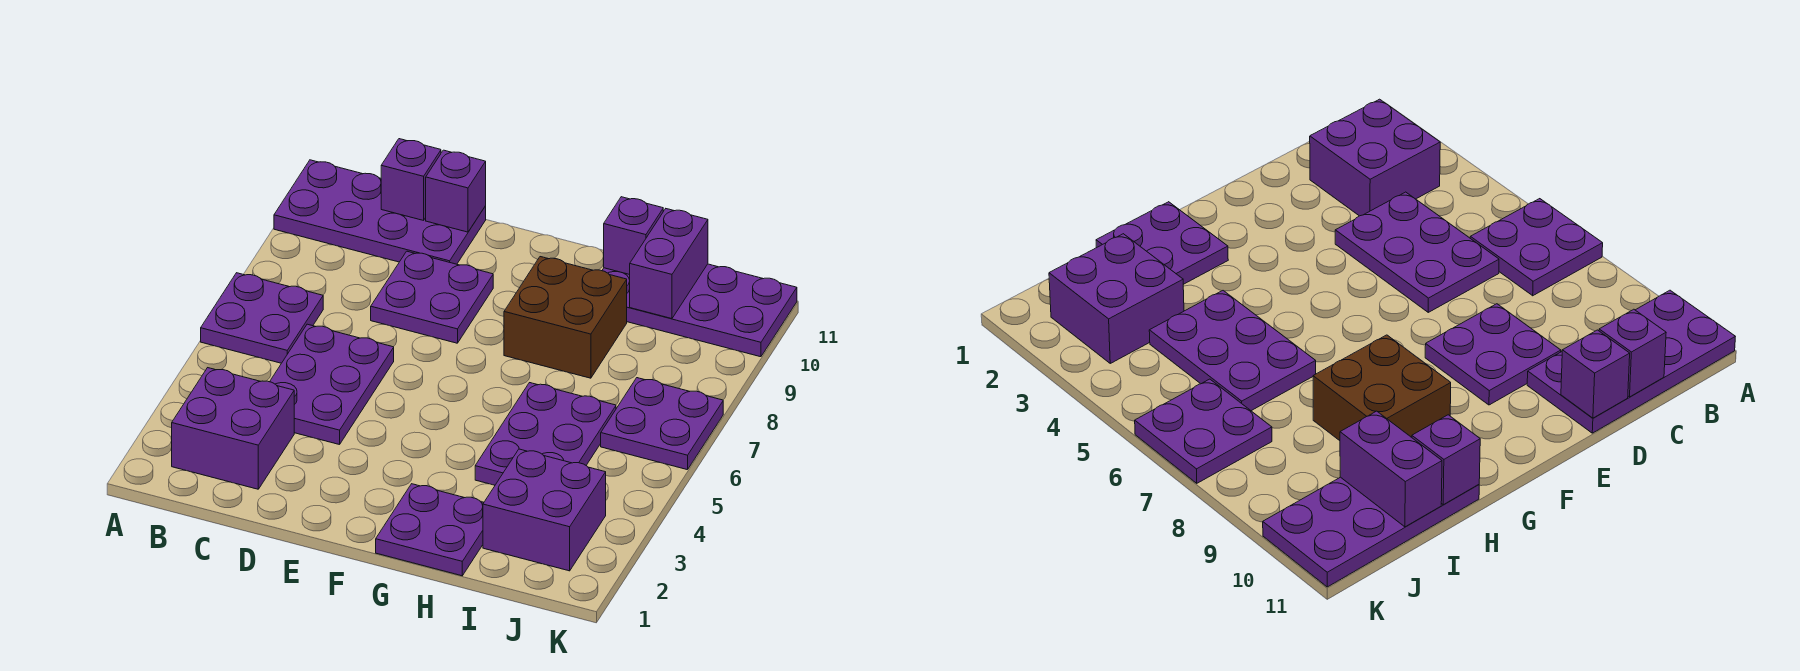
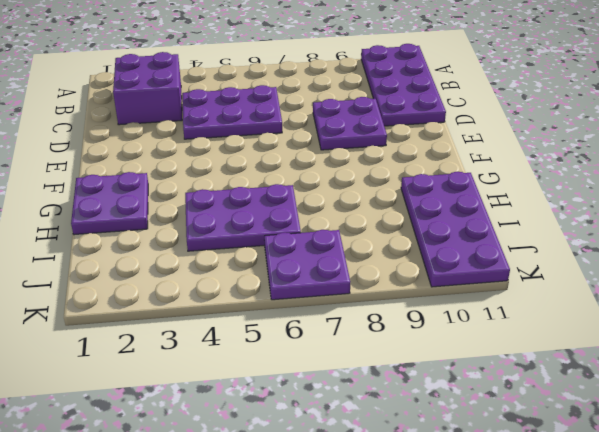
none -> purple plate A6:B7 level 1
none -> brown brick G8:H9 level 1
none -> purple brick I2:J3 level 1

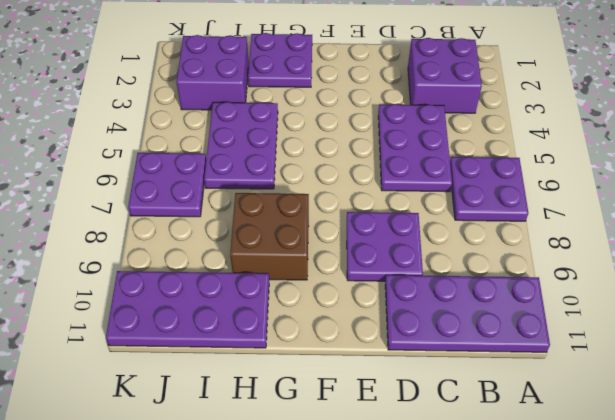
none -> purple brick C11 level 2
none -> purple brick D11 level 2
none -> purple brick H11 level 2

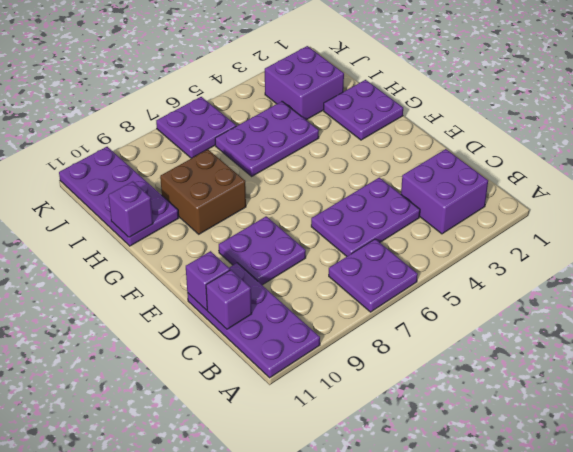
none -> purple brick I10:I11 level 2

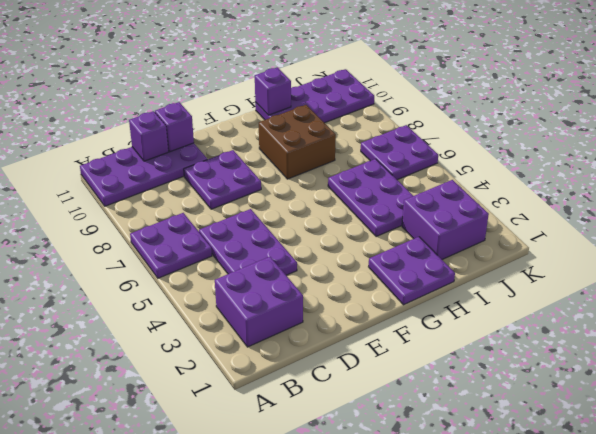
none -> purple brick I10:I11 level 2

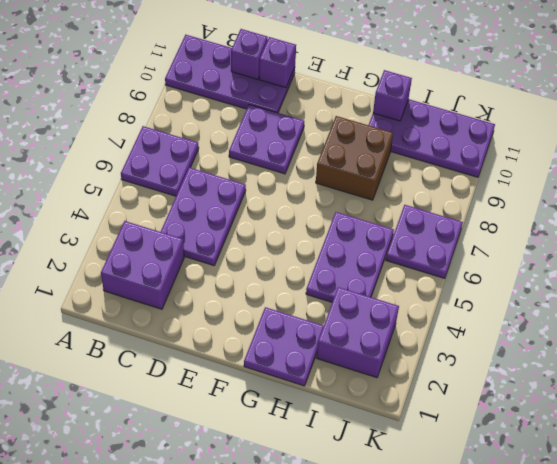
none -> purple brick I10:I11 level 2

